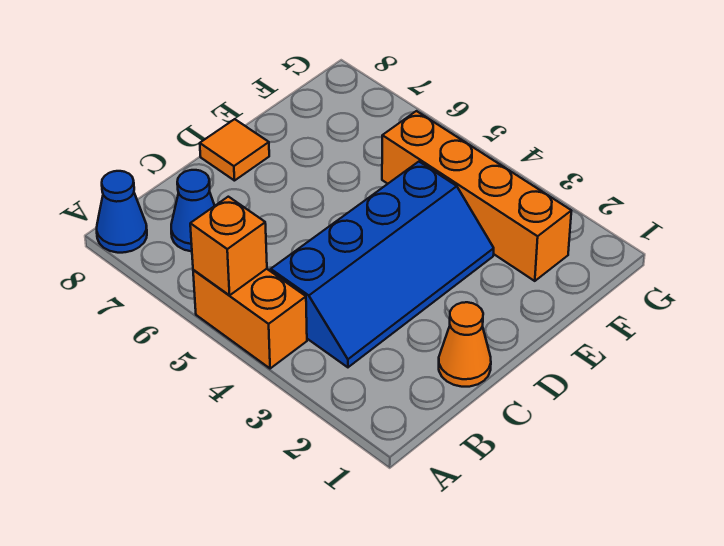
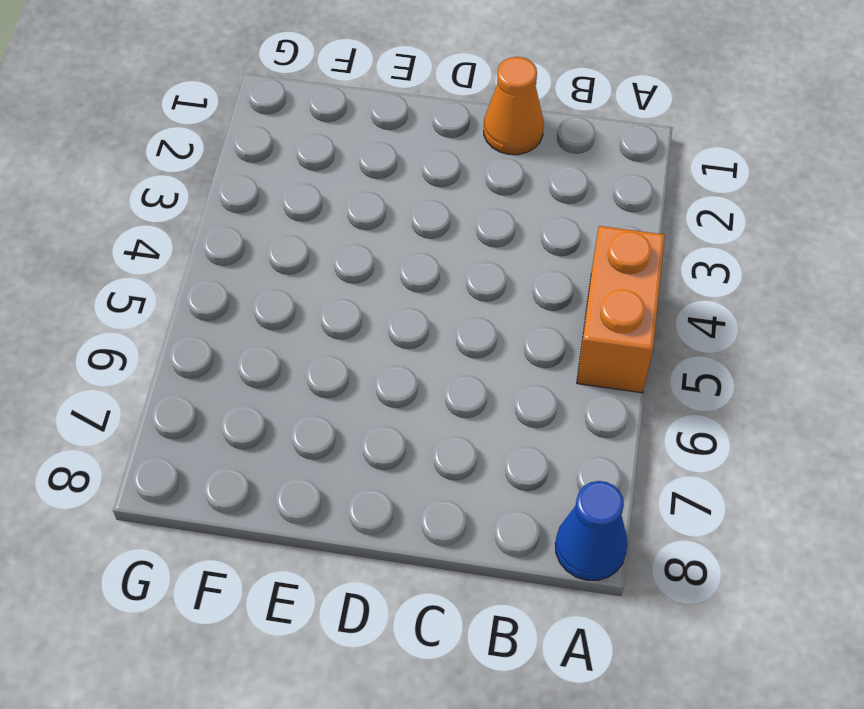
none -> blue slope B3:E4 level 1 top 4
none -> blue cone B7 level 1

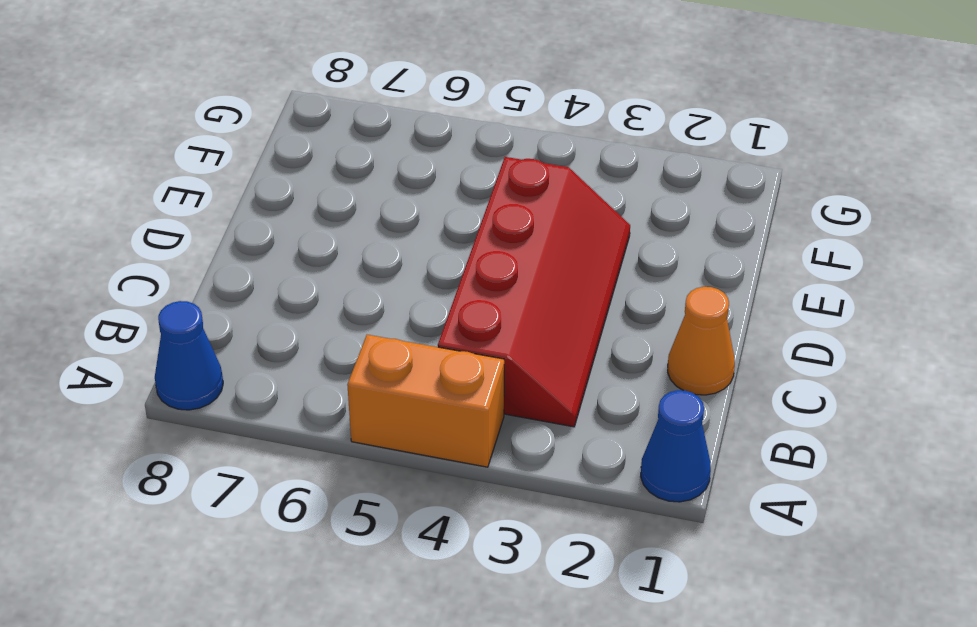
blue cone A1 level 1 -> blue cone B7 level 1
red slope B3:E4 level 1 top 4 -> blue slope B3:E4 level 1 top 4
none -> orange tile D8 level 1
none -> orange brick F2:F5 level 1

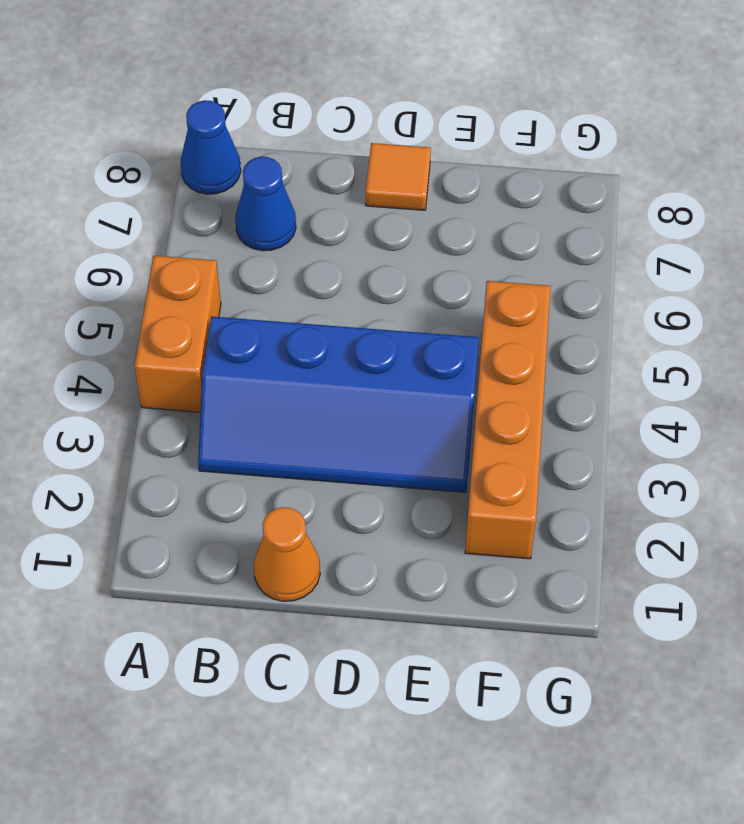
none -> orange brick A5 level 2

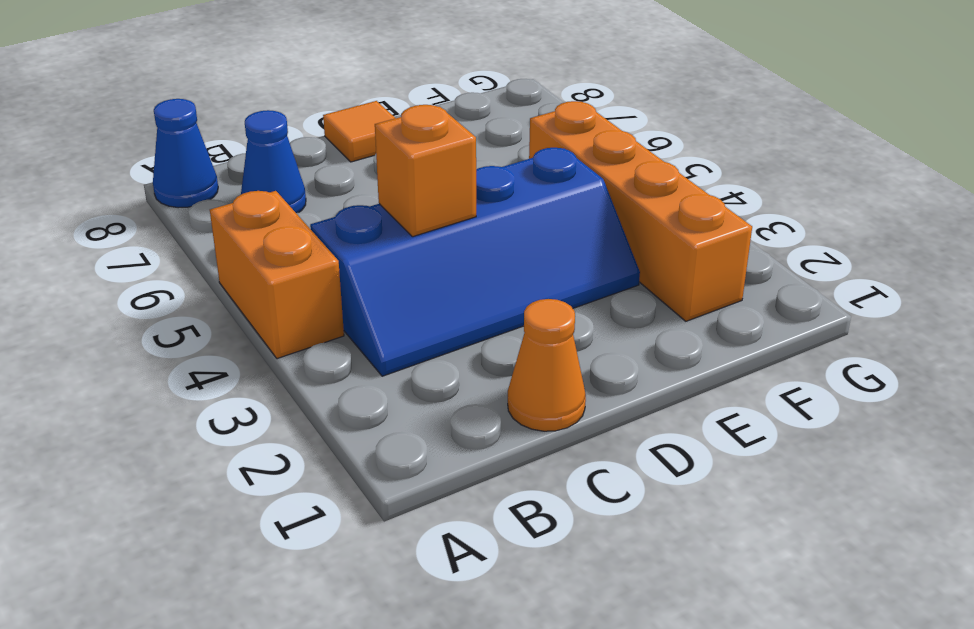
orange brick C4 level 2 -> orange brick A5 level 2

